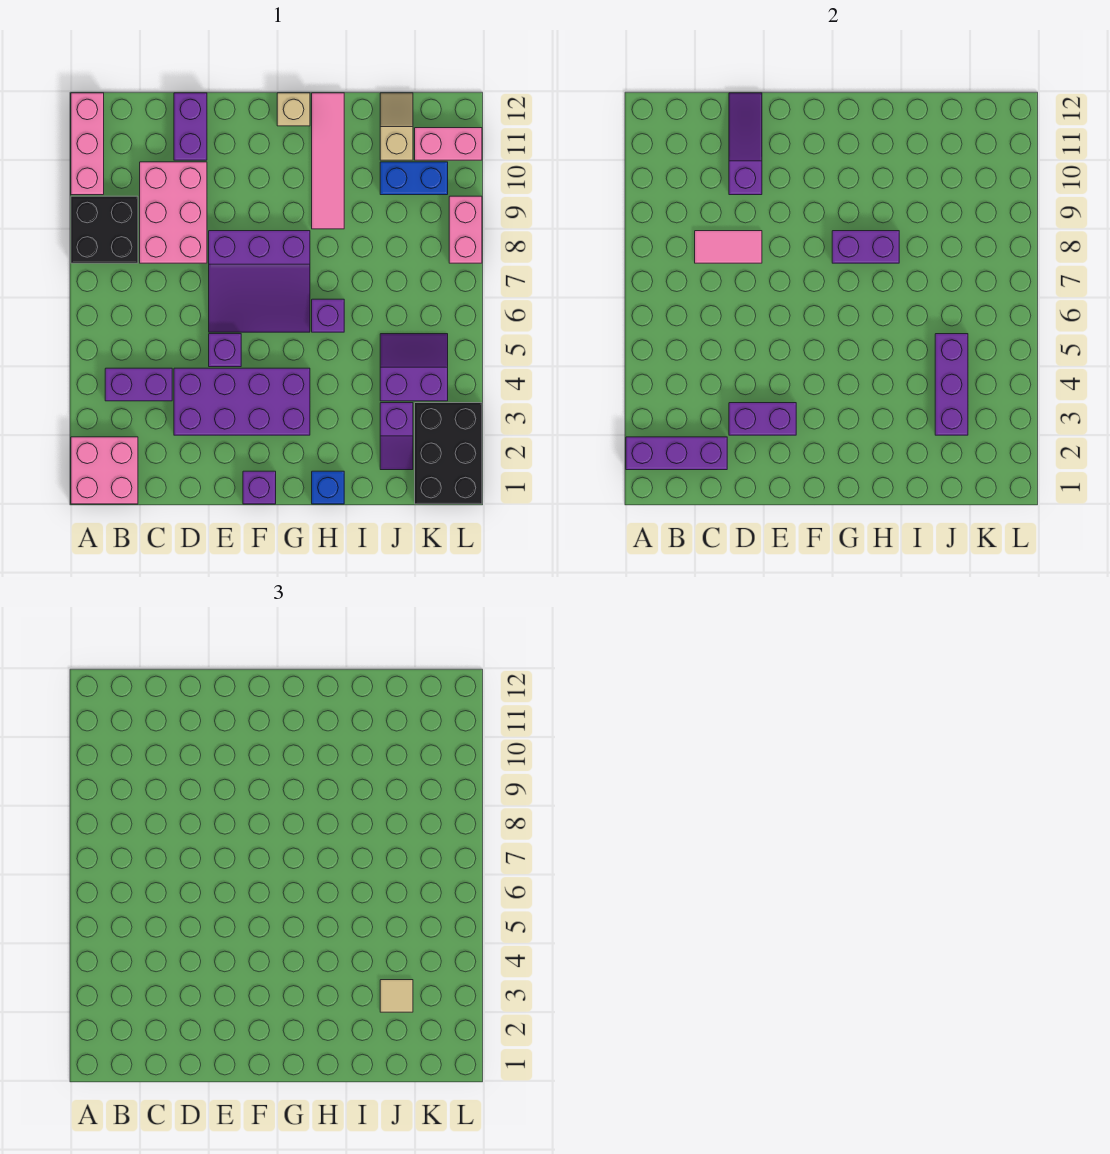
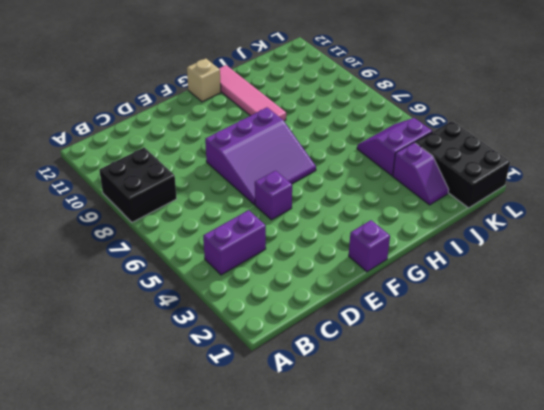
none -> pink brick A1:B2 level 1
none -> pink brick A10:A12 level 1
none -> pink brick C8:D10 level 1

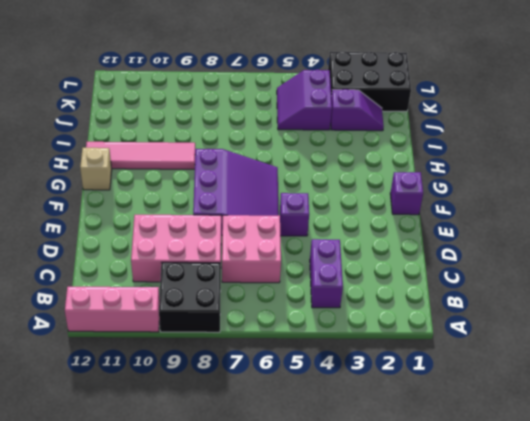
pink brick C6:D7 level 1 -> pink brick A1:B2 level 1
none -> purple brick D3:G4 level 1
none -> purple brick D11:D12 level 1
none -> blue brick H1 level 1

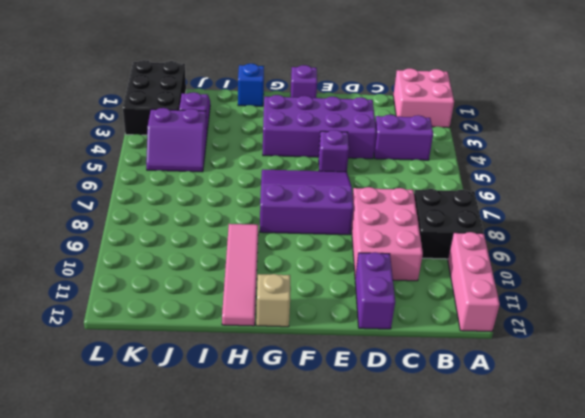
none -> purple brick H6 level 1
none -> blue brick J10:K10 level 1
none -> tan slope J11:J12 level 1 top 11

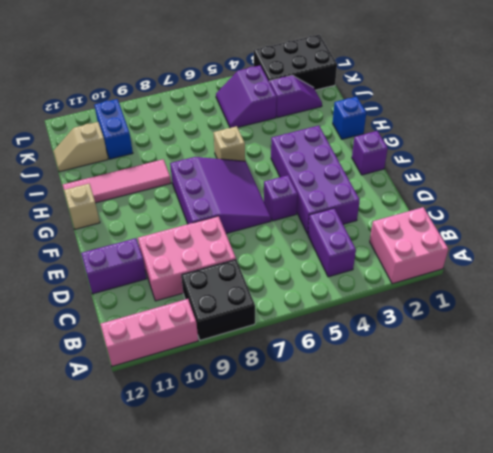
tan brick H6 level 1 -> purple brick H6 level 1
none -> pink brick K11:L11 level 1
none -> pink brick L8:L9 level 1
none -> purple brick A2:C2 level 2

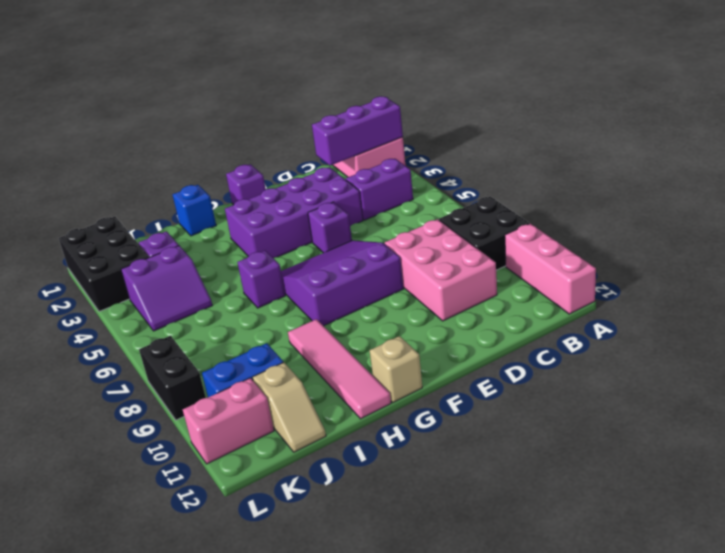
black brick L8:L9 level 1 -> pink brick L8:L9 level 1
none -> purple brick D11:D12 level 1
none -> pink tile C8:D8 level 2
none -> purple brick D3:E3 level 2

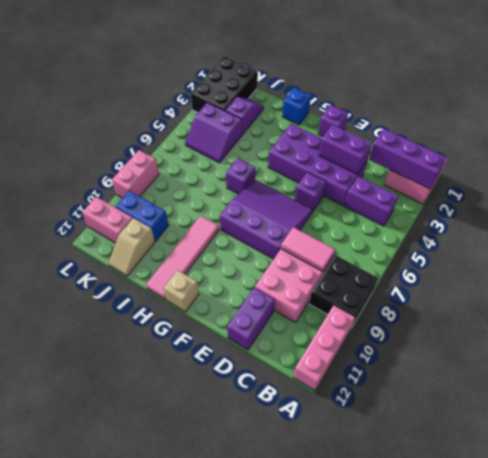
none -> purple slope D10:D12 level 2 top 10
none -> purple brick G8:H8 level 2
none -> purple brick J3:J5 level 2

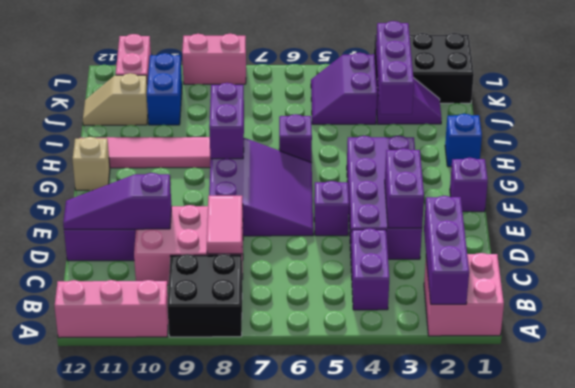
purple brick I3:K3 level 2 -> purple brick J3:J5 level 2
none -> tan tile J3 level 3

